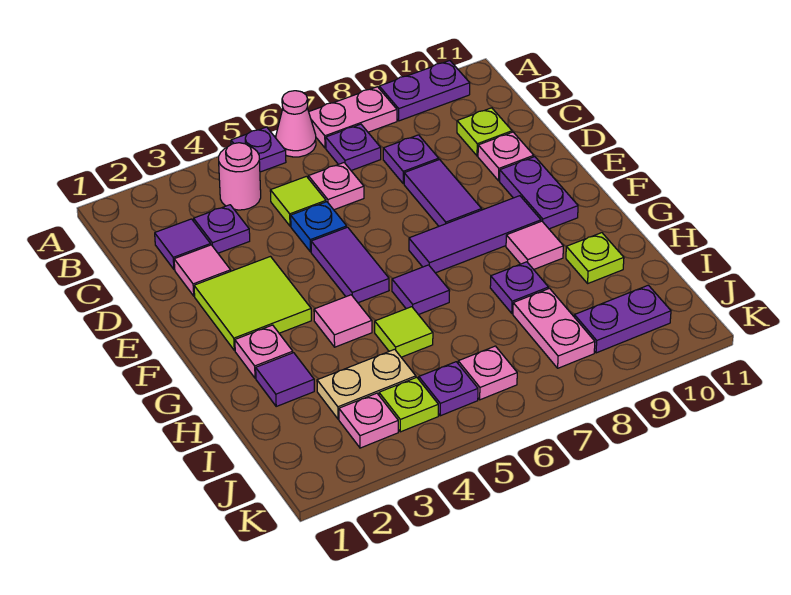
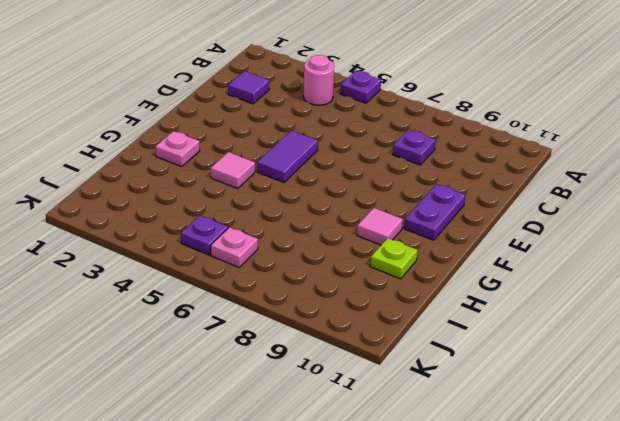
none -> pink cone A6 level 1
none -> pink plate A7:A8 level 1
none -> purple plate A9:A10 level 1
none -> purple plate B7 level 1

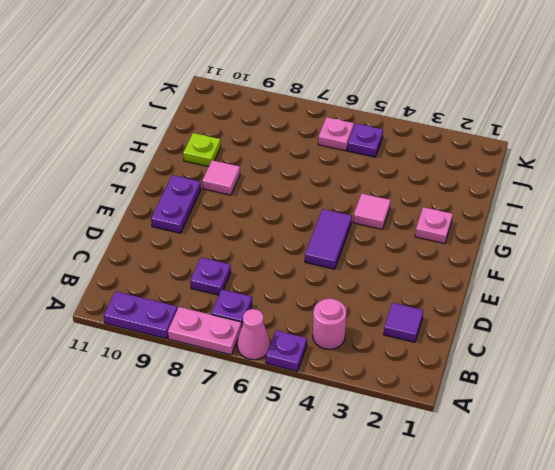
none -> purple plate C3 level 1
none -> lime tile C5 level 1
none -> pink plate C6 level 1
none -> lime plate C10 level 1

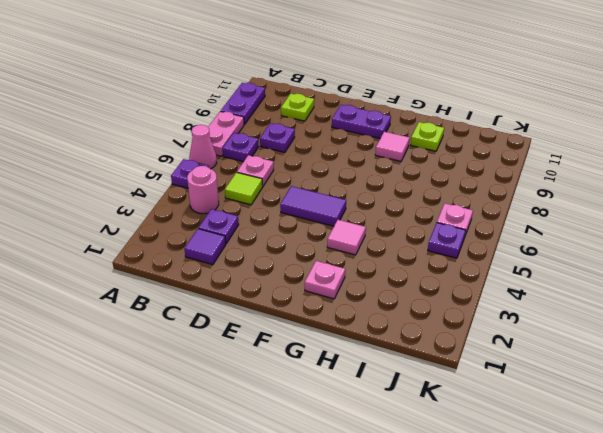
none -> pink tile D2 level 1
none -> blue plate D5 level 1
none -> purple tile D8:E8 level 1
none -> pink plate D10 level 1

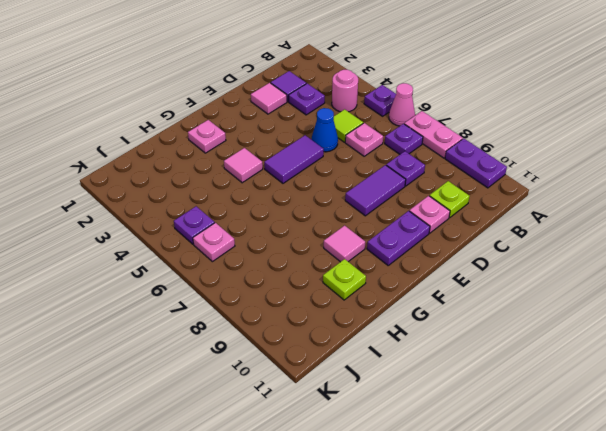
blue cone D5 level 1 -> blue plate D5 level 1
none -> lime tile E2:F3 level 1
none -> purple tile F7:F9 level 1
none -> purple tile G6 level 1
none -> purple tile H2 level 1

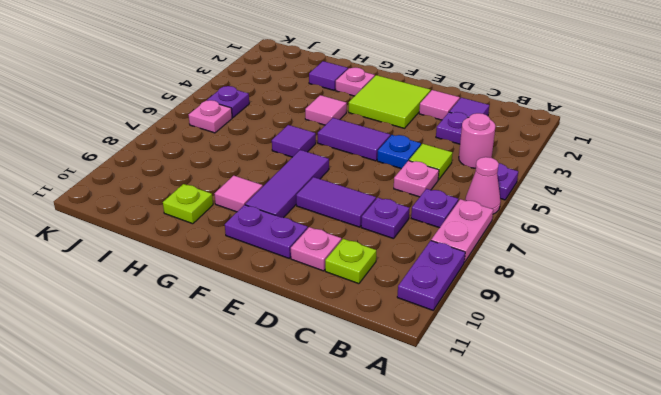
none -> lime tile H5 level 1
none -> purple plate H8 level 1
none -> tan plate I3:I4 level 1
none -> pink plate I8:J8 level 1

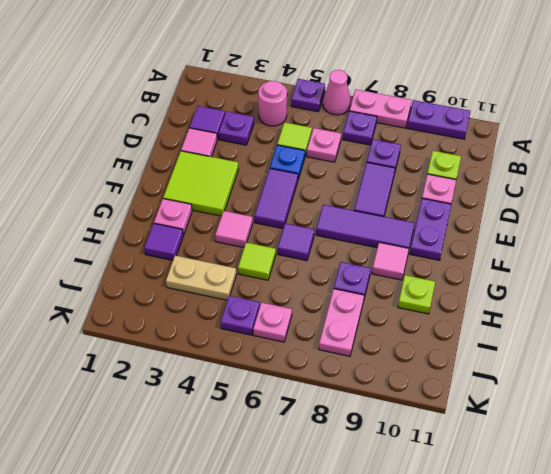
none -> pink plate J3 level 1
none -> lime plate J4 level 1
none -> purple plate J9:J10 level 1

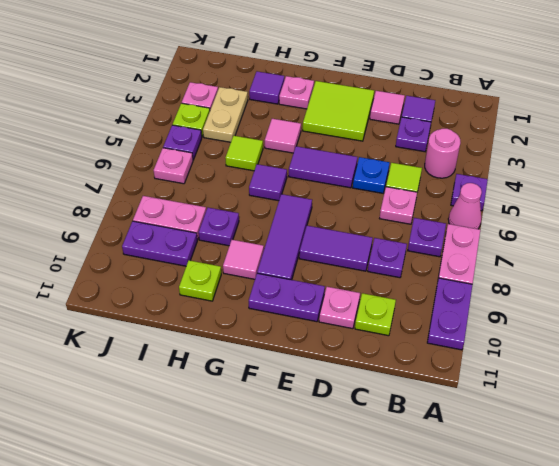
purple plate I9:J9 level 1 -> purple plate J9:J10 level 1

